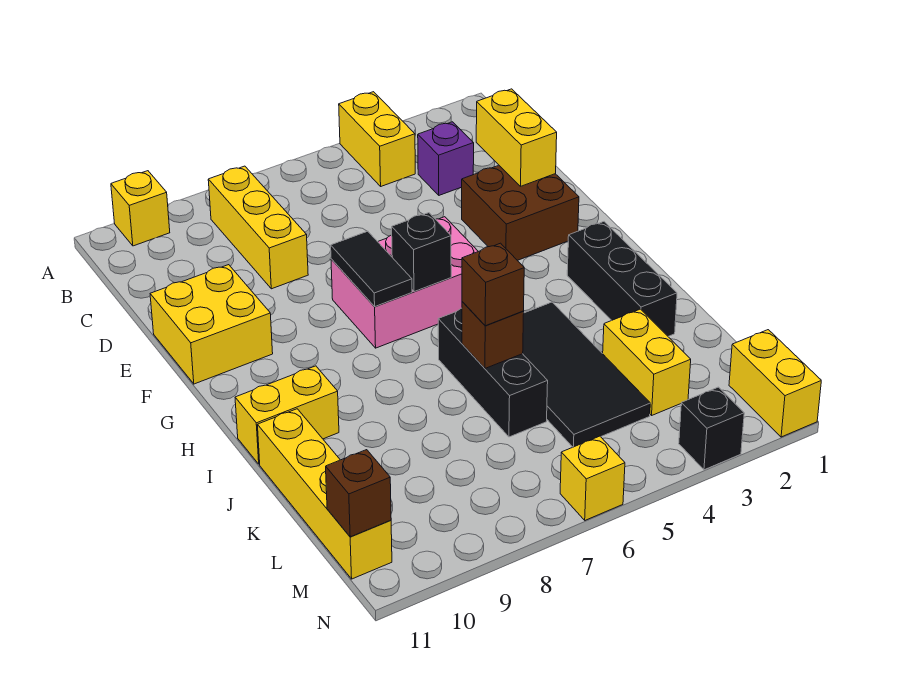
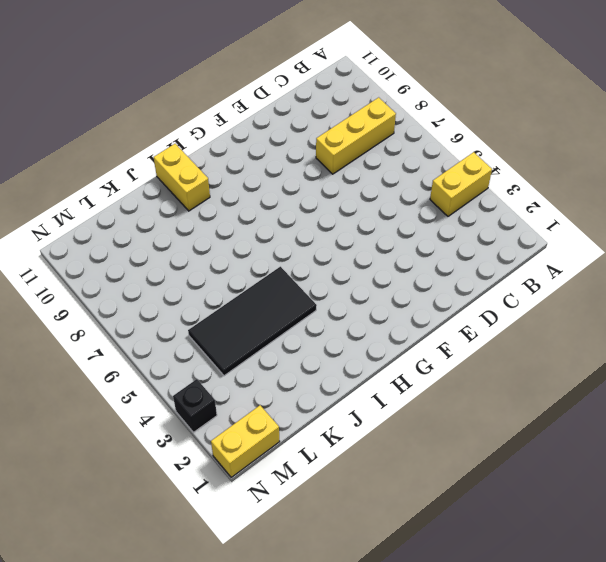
none -> yellow brick A10 level 1
none -> purple brick C3 level 1
none -> brown brick E2:F3 level 1

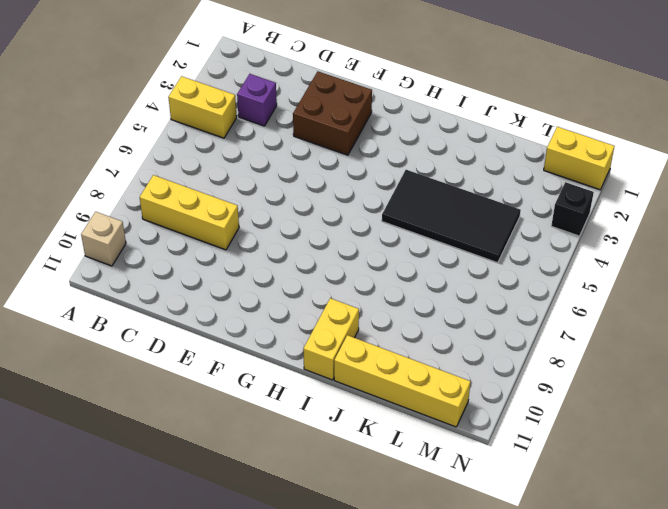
tan brick A10 level 1 -> yellow brick A10 level 1
none -> yellow brick E10:F11 level 1
none -> pink brick F5:G7 level 1
none -> black brick H2:J2 level 1

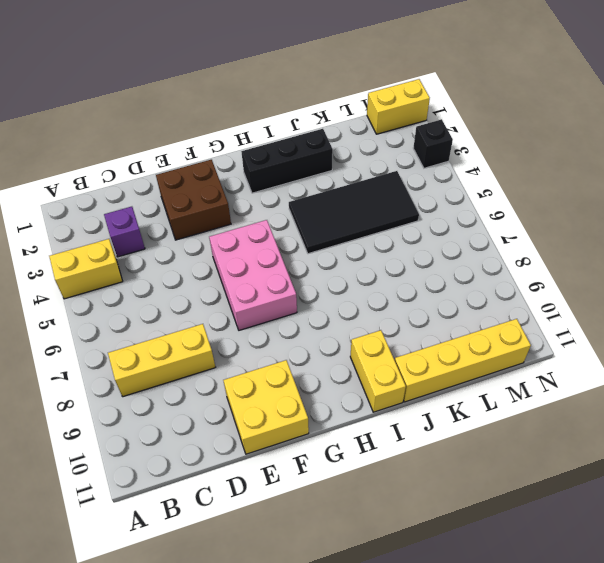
none -> yellow brick A10 level 1
none -> black brick I6:K6 level 1
none -> yellow brick K3:L3 level 1

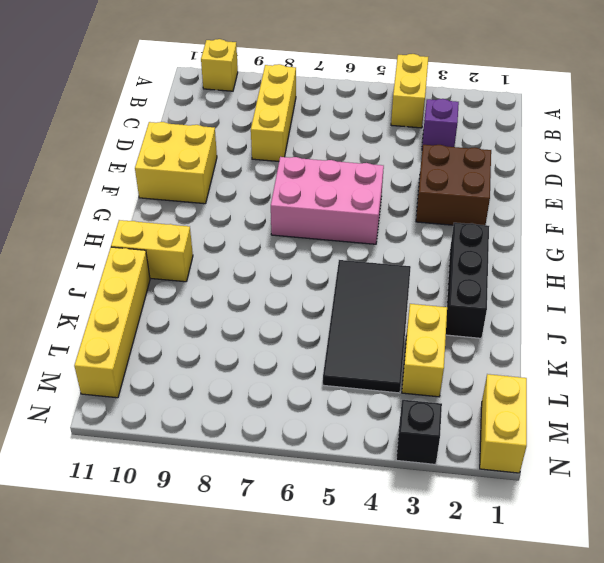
none -> black brick I6:K6 level 1
none -> yellow brick N6 level 1
none -> yellow brick D2:E2 level 2

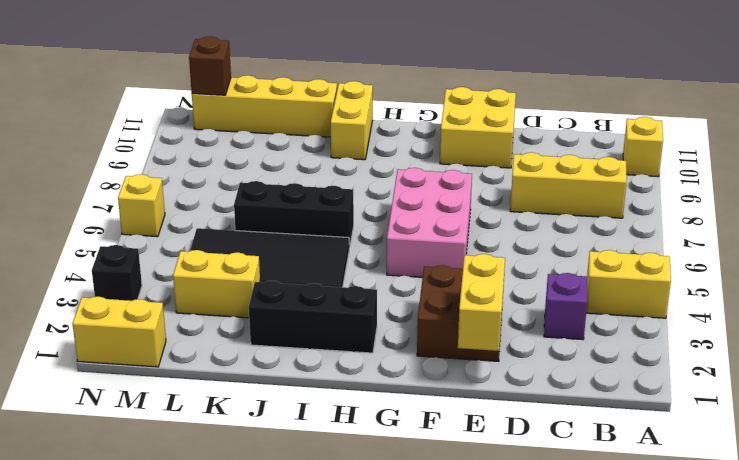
yellow brick E1:E2 level 2 -> yellow brick D2:E2 level 2
none -> black tile F7:G7 level 2
none -> black brick G6 level 2
none -> brown brick J6 level 2

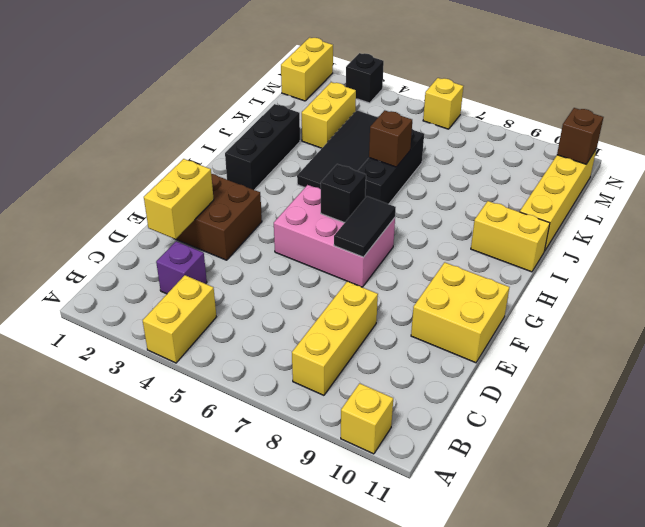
none -> brown brick J6 level 3

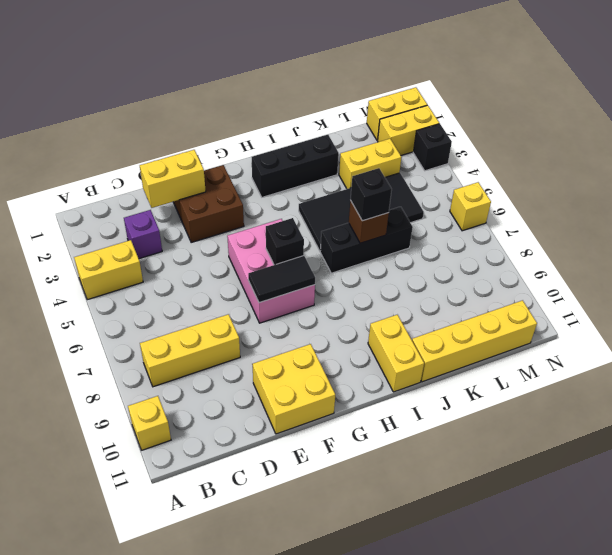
black brick J6 level 3 -> brown brick J6 level 3
yellow brick M2:N2 level 1 -> none
none -> brown brick M11 level 2

